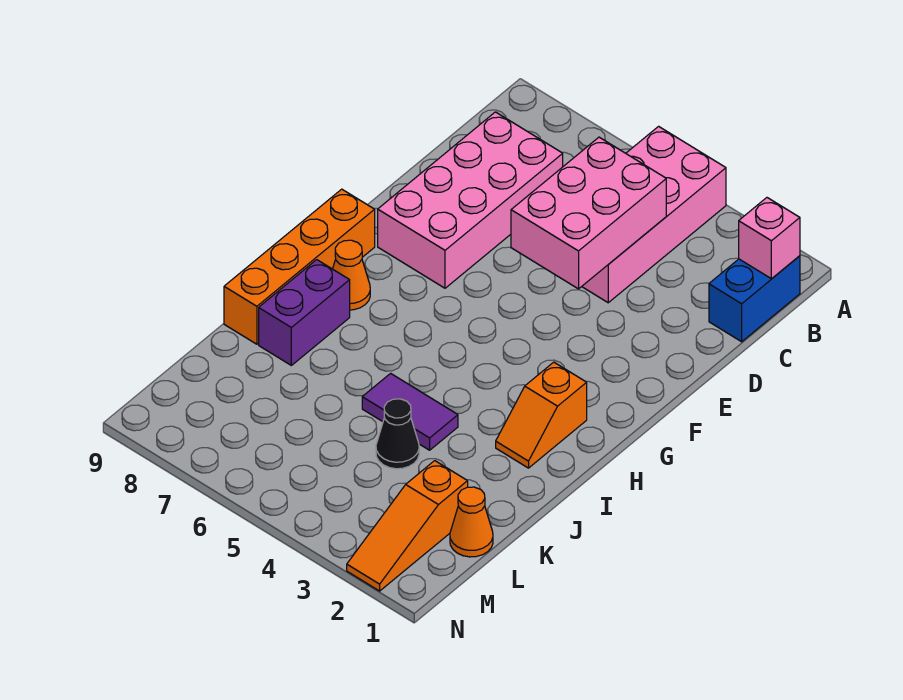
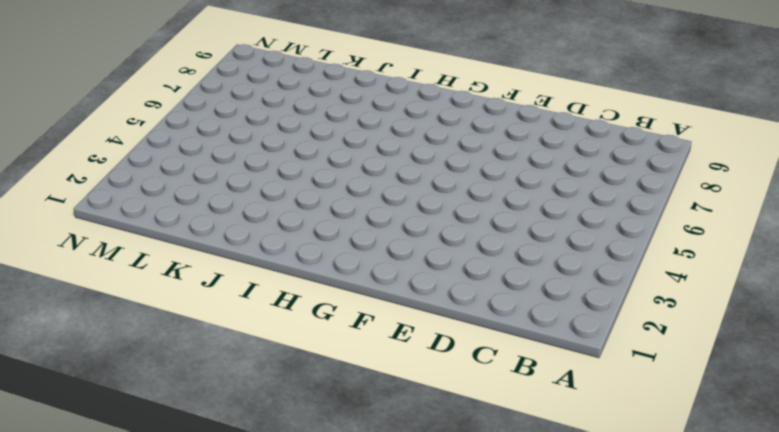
none -> pink brick A4:D5 level 1
none -> blue brick B1:C1 level 1
none -> pink brick C7:F8 level 1

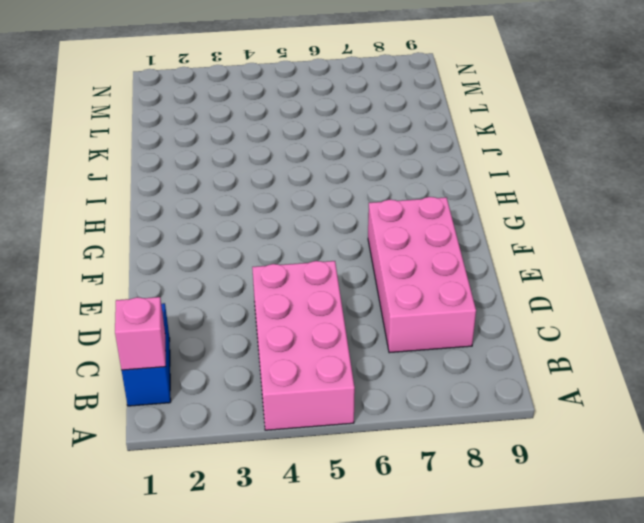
none -> orange brick G9:J9 level 1
none -> orange slope H2:I2 level 1 top H
none -> orange cone H8 level 1

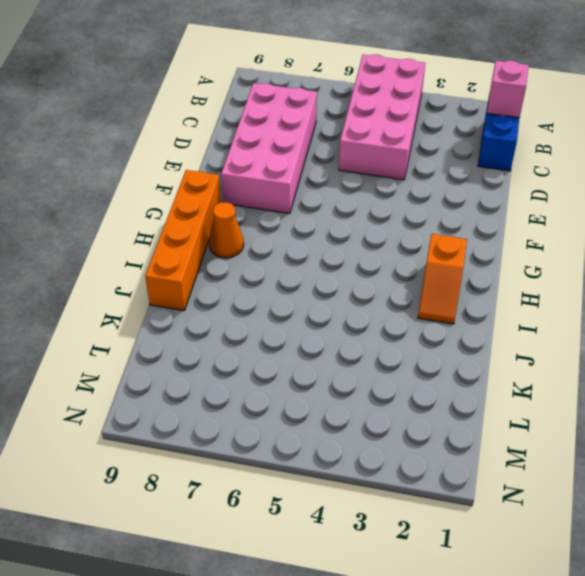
none -> purple brick I8:J8 level 1
none -> purple tile J4:J5 level 1
none -> black cone K4 level 1

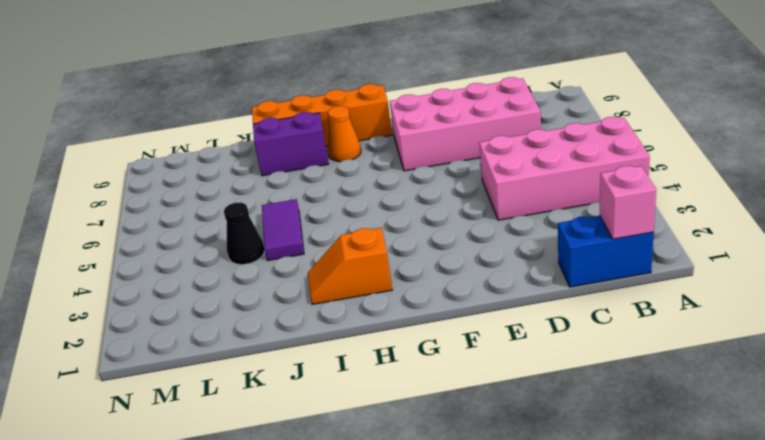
none -> orange cone L1 level 1
none -> orange slope L2:N2 level 1 top L
none -> pink brick C4:E5 level 2

